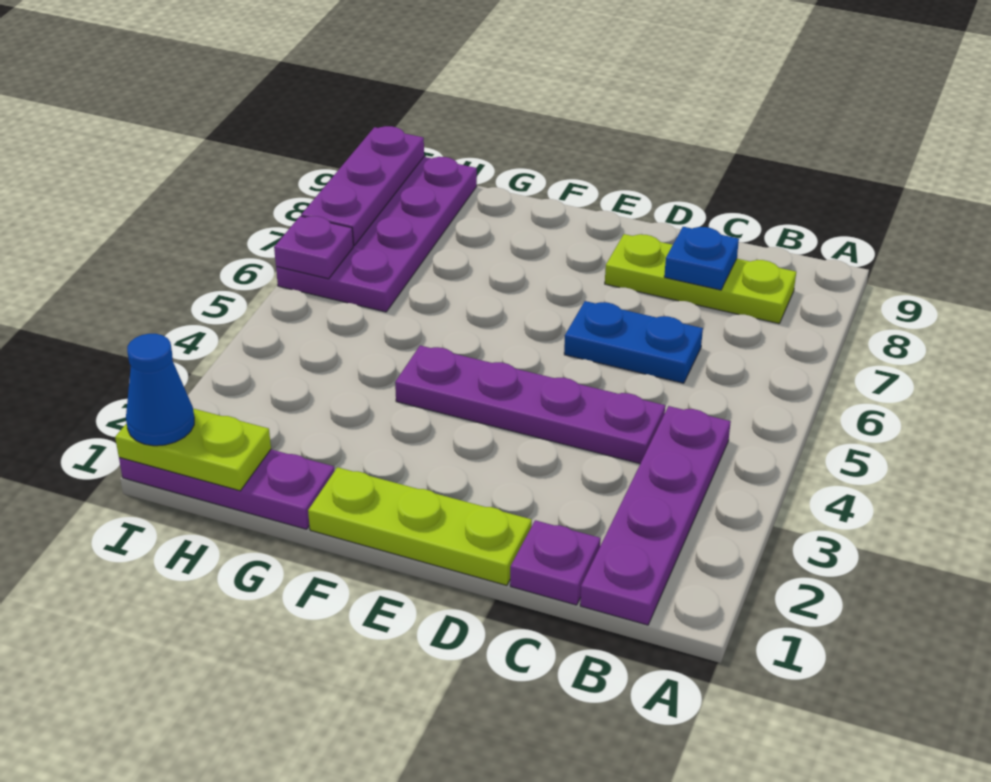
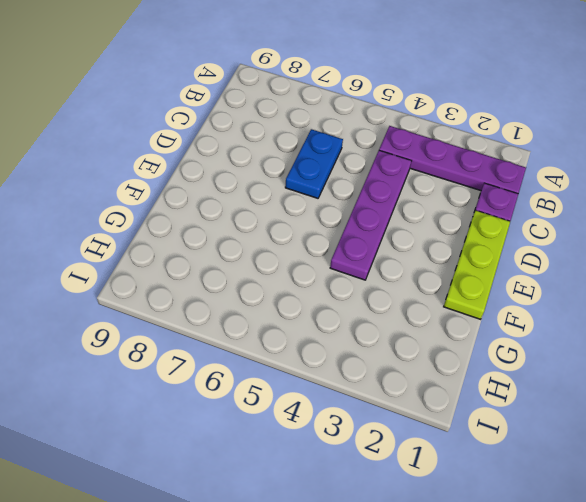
none -> lime plate B8:D8 level 1
none -> purple plate G1:I1 level 1
none -> purple plate H6:I9 level 1

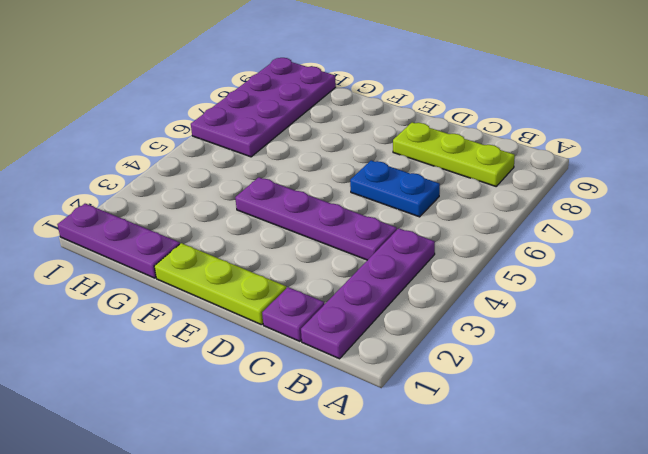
none -> blue plate C8 level 2
none -> lime plate H1:I1 level 2
none -> purple plate I6 level 2

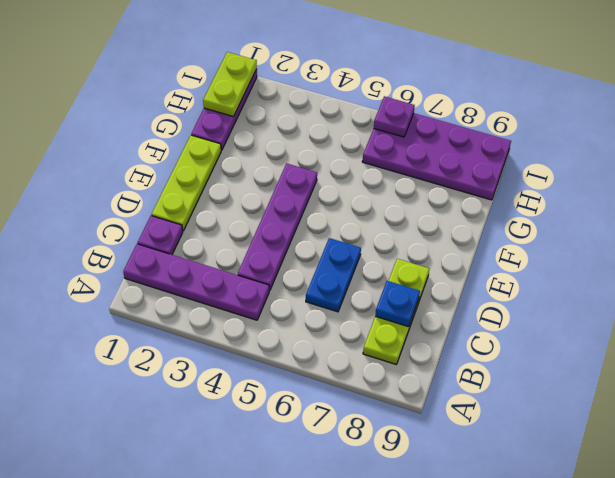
none -> purple plate I7:I9 level 2
none -> blue cone I1 level 3

